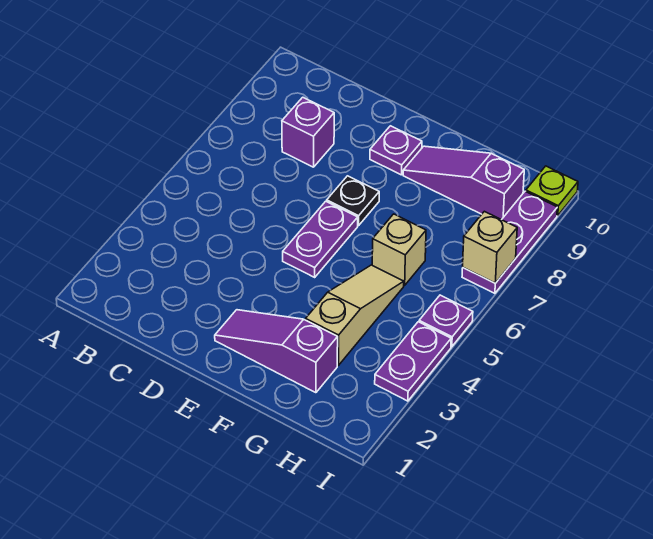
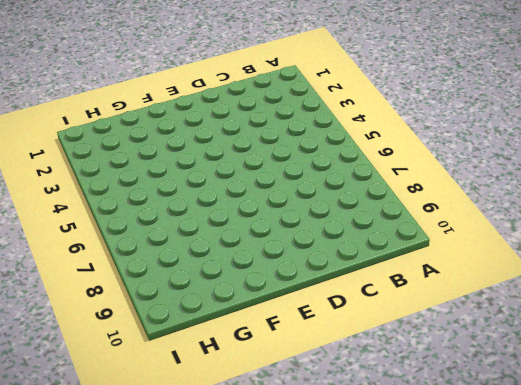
none -> purple brick C8 level 1
none -> purple slope E2:G2 level 1 top G
none -> purple plate E5:E6 level 1

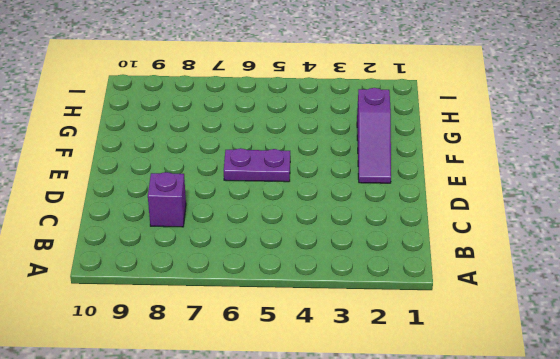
none -> black plate E7 level 1
none -> purple plate E9 level 1
none -> purple slope F9:H9 level 1 top H

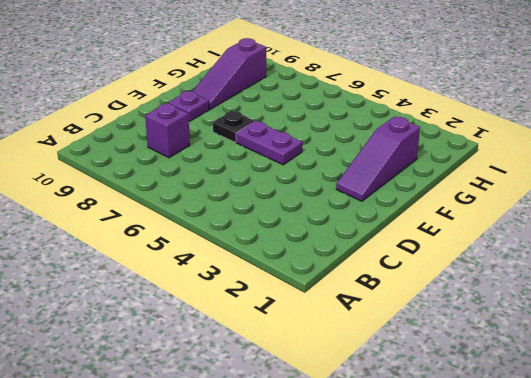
none -> tan slope G3:G5 level 1 top 3
none -> tan brick G6 level 1
none -> purple plate I3:I4 level 1

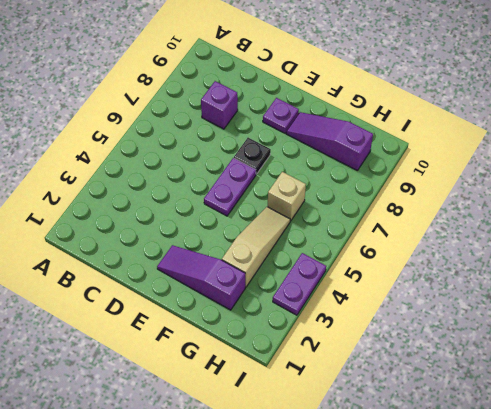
none -> purple plate I5 level 1
none -> purple plate I7:I9 level 1
none -> lime plate I10 level 1

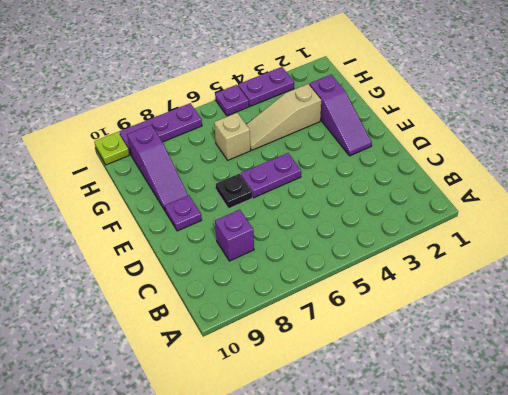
none -> tan brick I7 level 2

